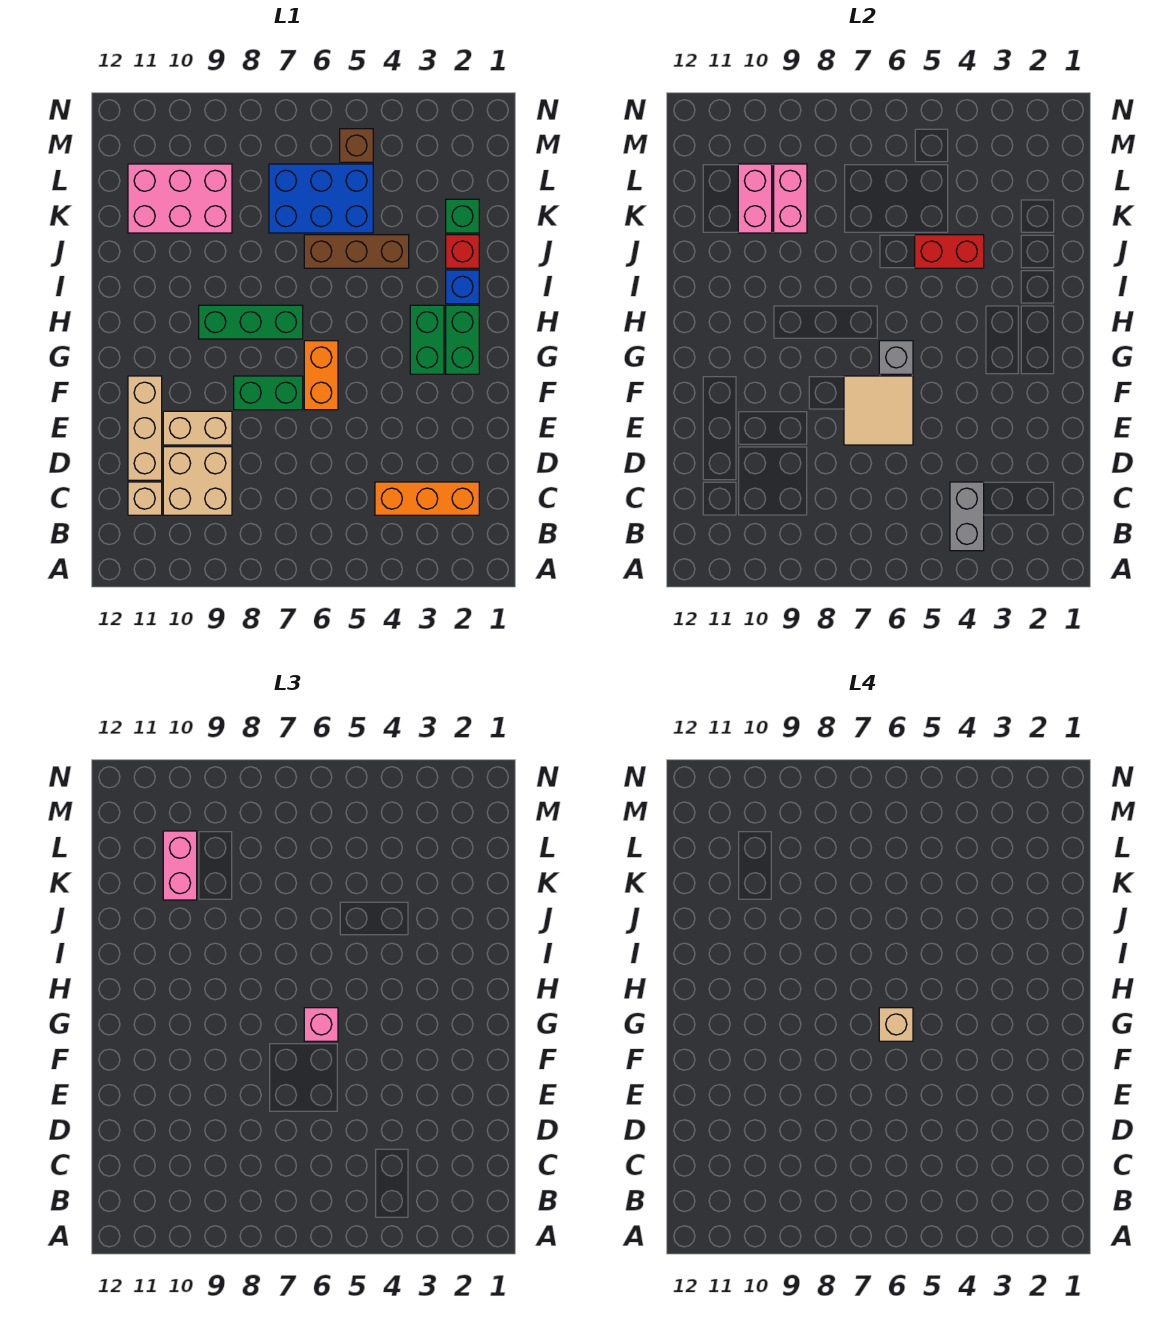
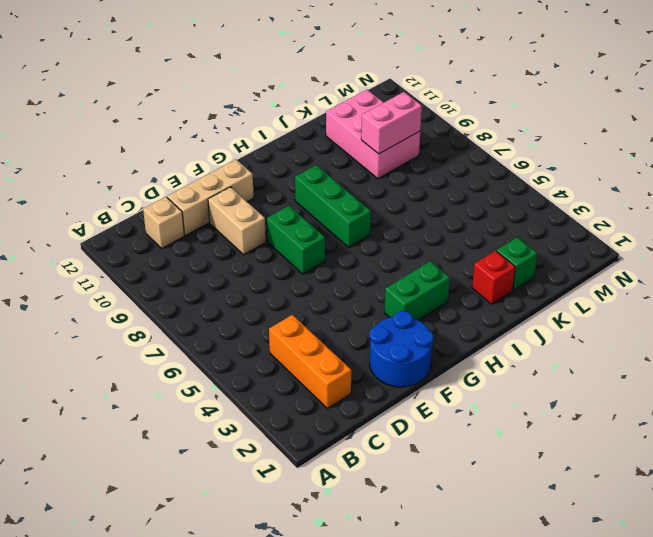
blue round brick E1:F2 level 1 -> none
none -> tan brick C9:D10 level 1
none -> orange brick F6:G6 level 1
none -> green brick G2:H2 level 1

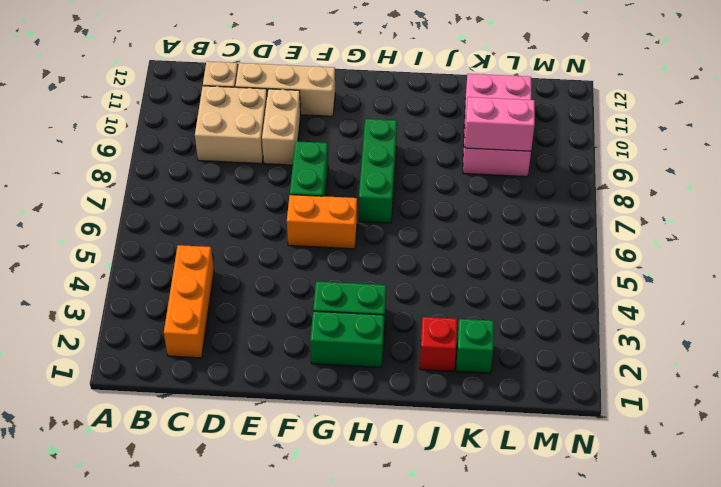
none -> blue brick I2 level 1
none -> brown brick J4:J6 level 1
none -> blue brick K5:L7 level 1

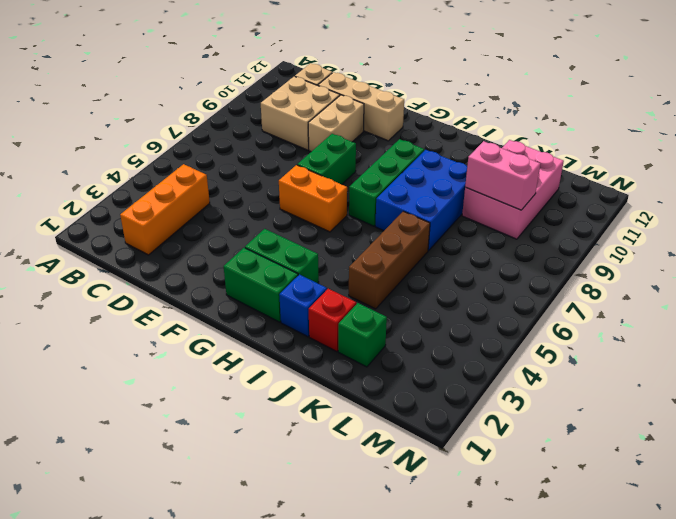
blue brick I7:J9 level 1 -> blue brick K5:L7 level 1
none -> brown brick M5 level 1
none -> grey brick B4:C4 level 2
none -> tan tile E6:F7 level 2

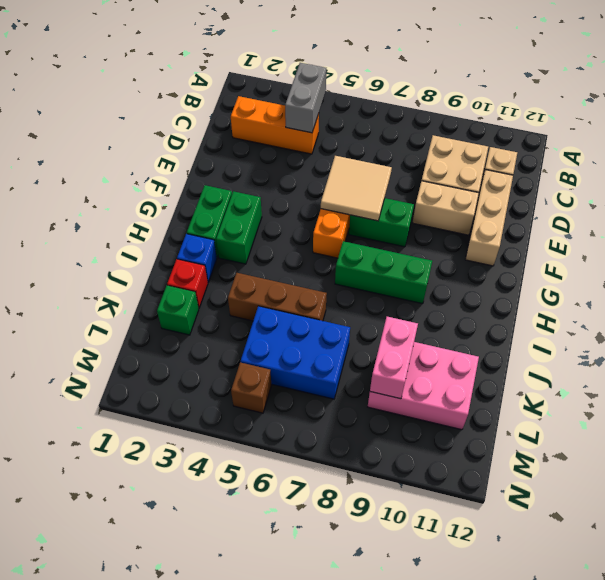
none -> grey brick G6 level 2
none -> red brick J4:J5 level 2
none -> pink brick K10:L10 level 2

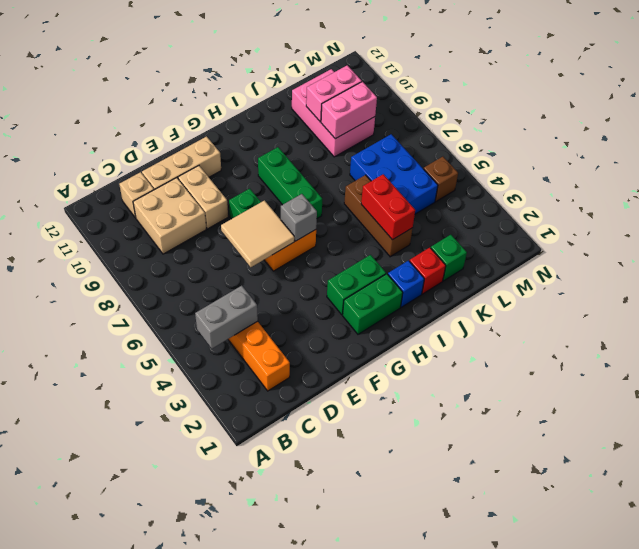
none -> pink brick G6 level 3
none -> pink brick K10:L10 level 3
none -> tan brick G6 level 4

